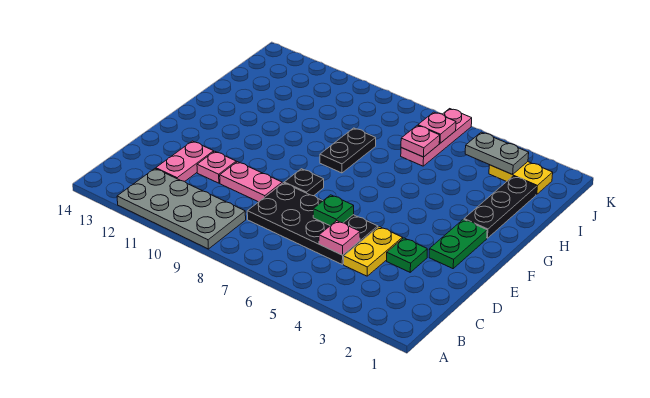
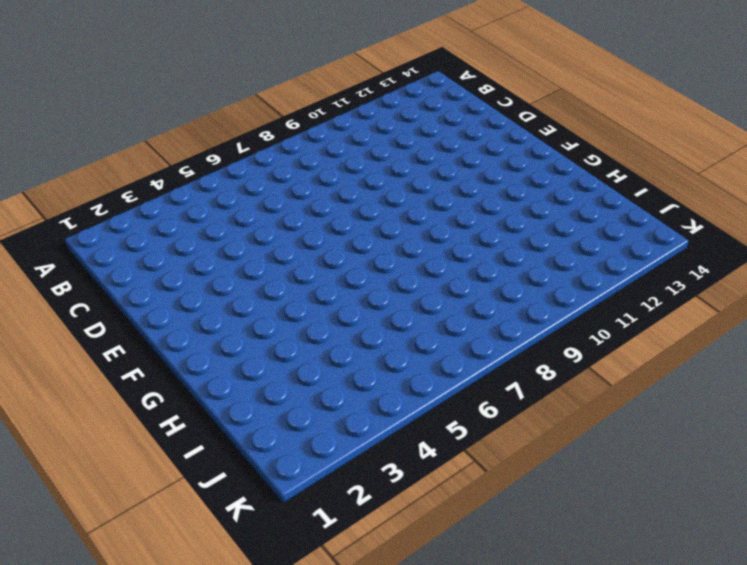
none -> grey plate A9:B12 level 1
none -> yellow plate C4:D4 level 1
none -> black plate C5:D8 level 1

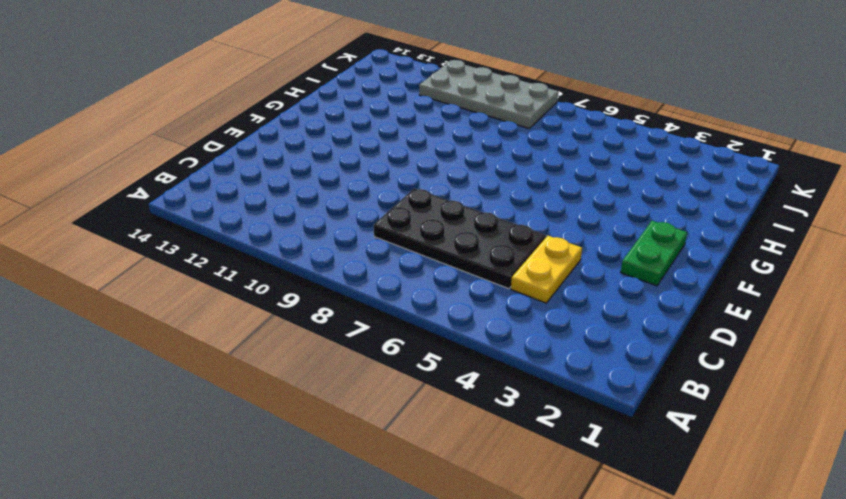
grey plate J8:K11 level 1 -> grey plate A9:B12 level 1
none -> pink plate C12:D12 level 1
none -> green plate D3 level 1
none -> pink plate D9:D10 level 1

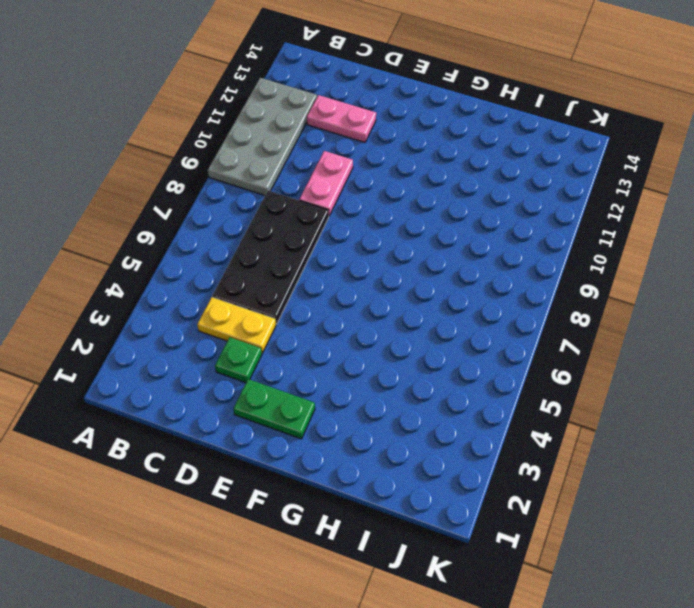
none -> pink plate D11 level 1
none -> black plate E8 level 1
none -> black plate G2:I2 level 1

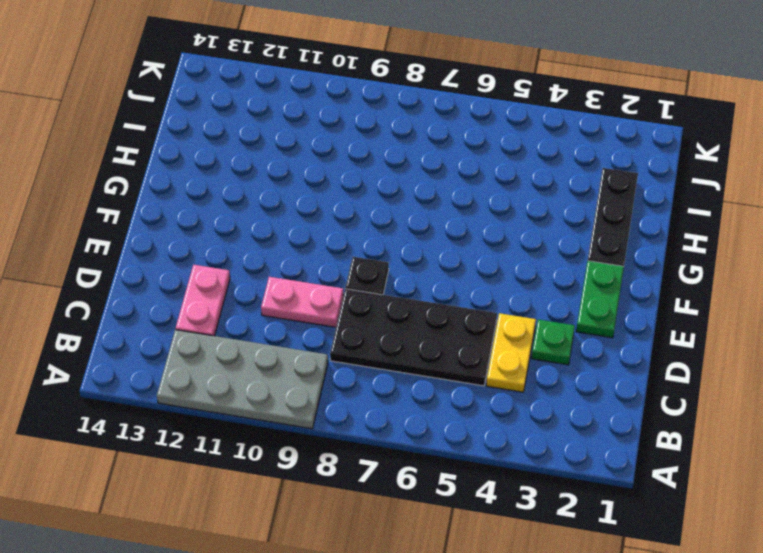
none -> pink plate D11 level 1
none -> black plate G8:H8 level 1
none -> pink plate I6:K6 level 1

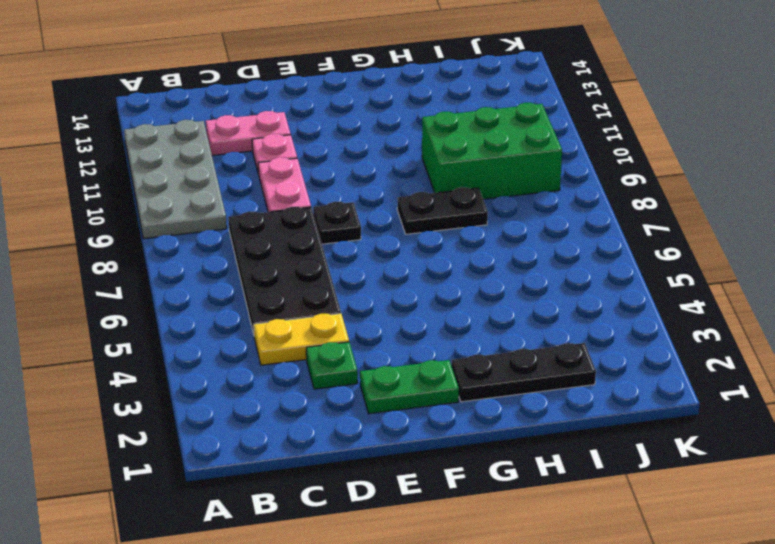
green brick H9:J10 level 1 -> none
none -> pink plate I6:K6 level 1
none -> yellow plate J2:J3 level 1
none -> pink plate C5 level 2

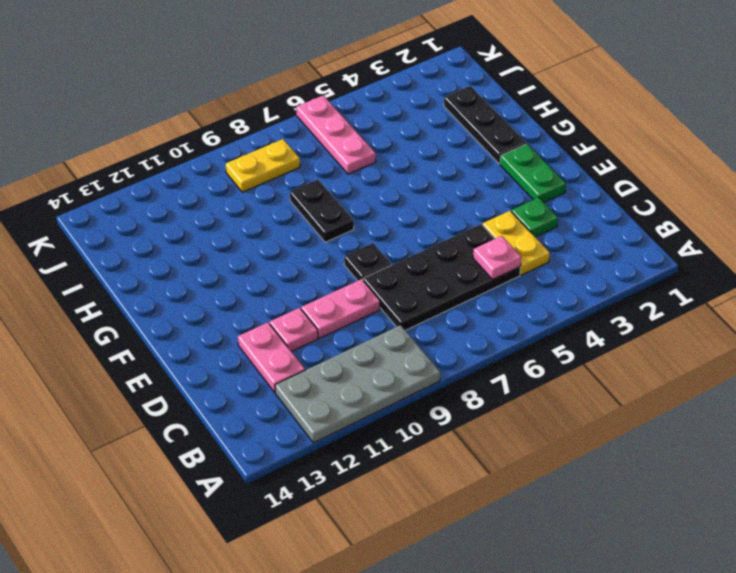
yellow plate J8:J9 level 1 -> yellow plate J2:J3 level 1
none -> green plate D6 level 2
none -> pink plate I6 level 2
none -> grey plate J3:J4 level 2

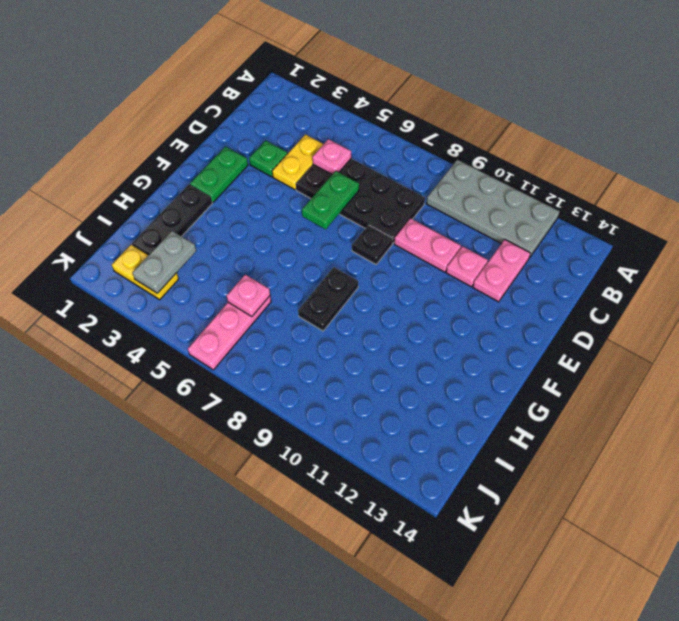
green plate D6:E6 level 2 -> green plate D6 level 2
grey plate I3:J3 level 2 -> grey plate J3:J4 level 2
none -> pink plate J6 level 2

